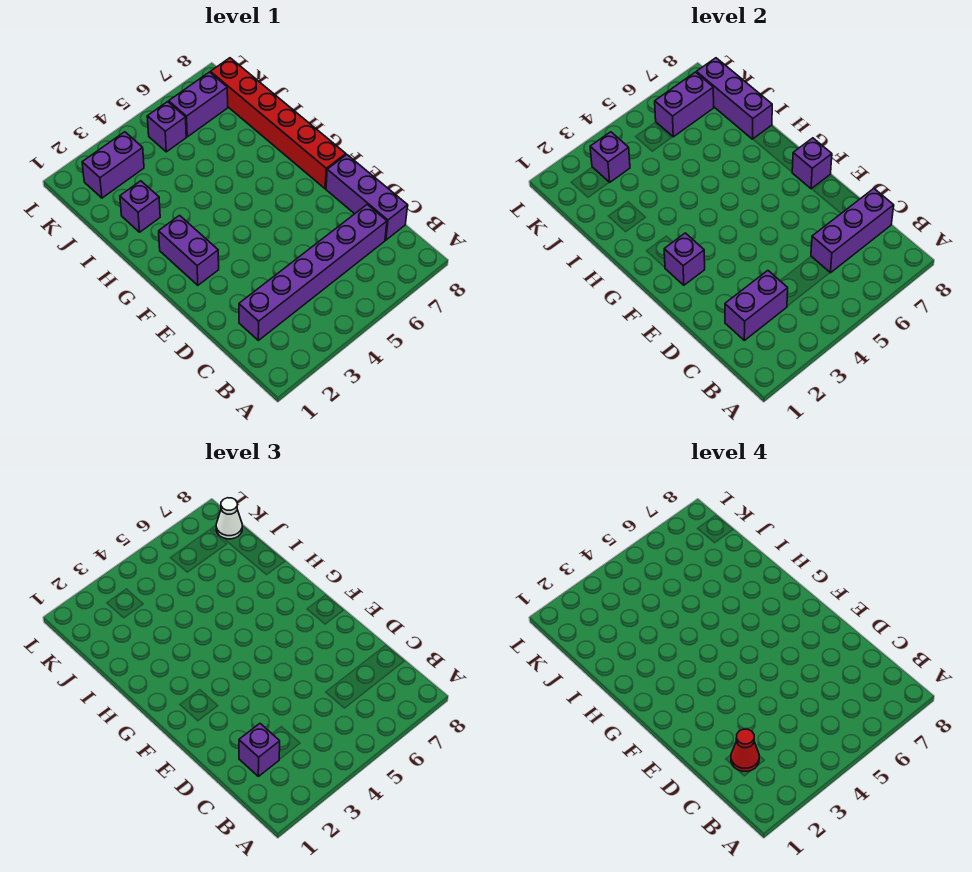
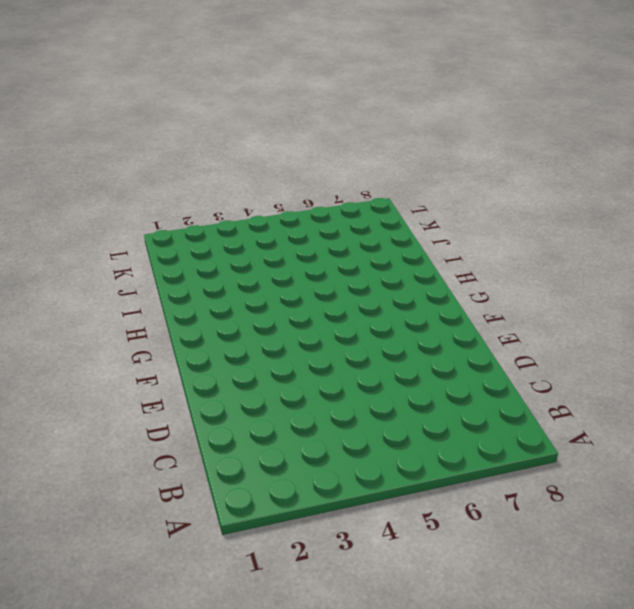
none -> purple brick C2:C7 level 1
none -> purple brick C8:E8 level 1
none -> purple brick F2:G2 level 1

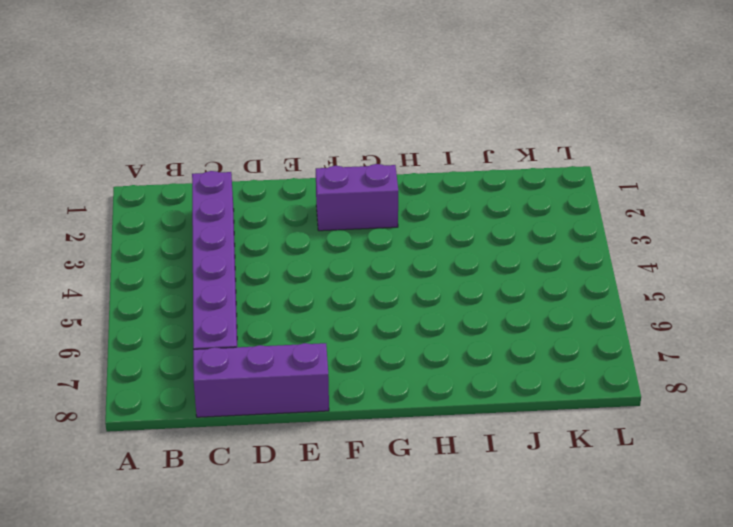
none -> red brick F8:K8 level 1
none -> purple brick I2 level 1
none -> purple brick K2:K3 level 1

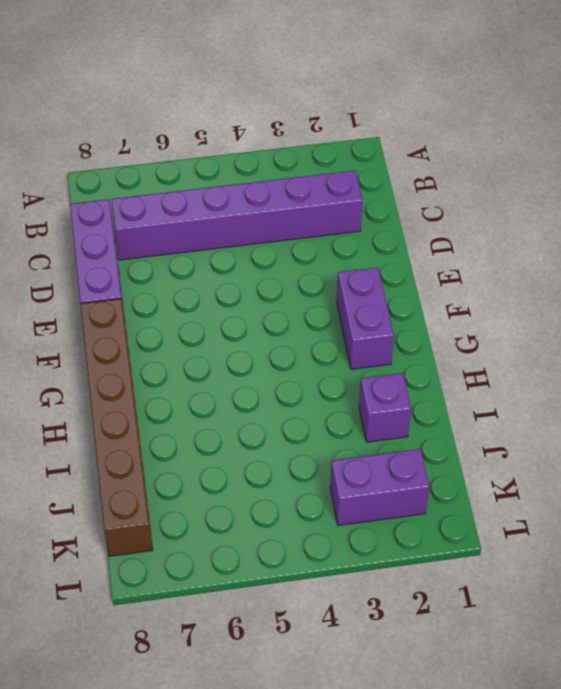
brown brick F8:K8 level 1 -> red brick F8:K8 level 1
none -> purple brick K5 level 1
none -> purple brick K6:K7 level 1
none -> purple brick C2:C3 level 2

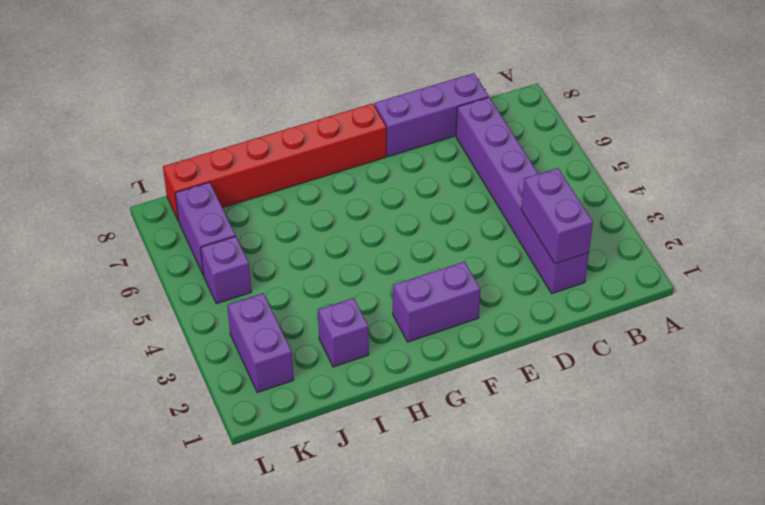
none -> purple brick C6:C8 level 2
none -> purple brick F2 level 2
none -> purple brick F8 level 2

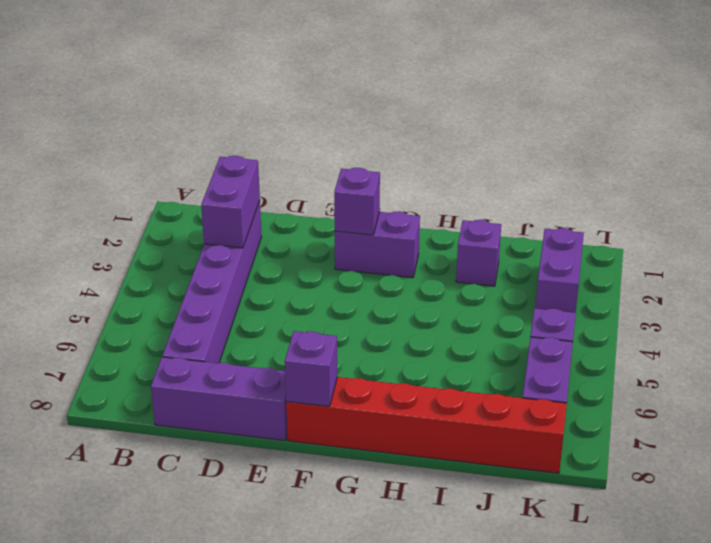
none -> purple brick C6:C8 level 2
none -> purple brick I8:K8 level 2
none -> purple brick K3 level 2

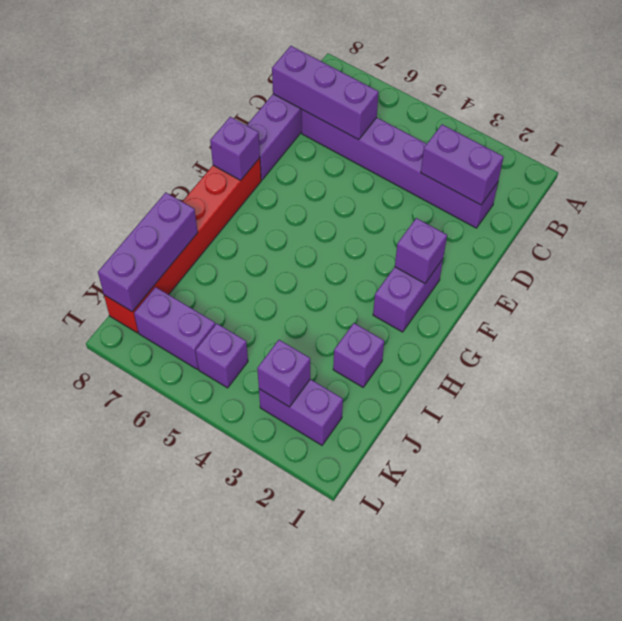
none -> purple brick K6:K7 level 2
none -> purple brick C2 level 3
none -> white cone K8 level 3

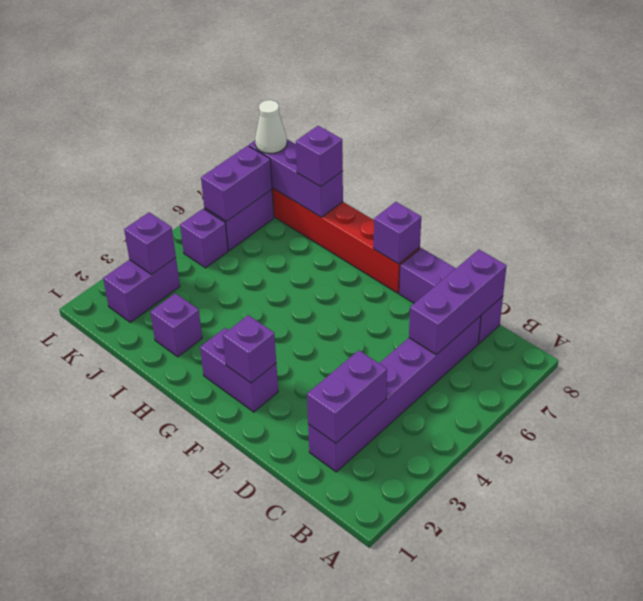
purple brick I8 level 3 -> purple brick C2 level 3
none -> red cone C2 level 4

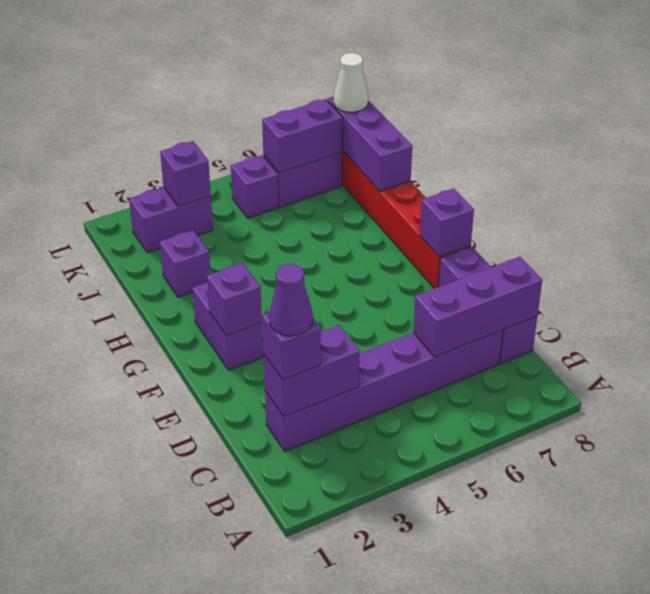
purple cone C2 level 4 -> red cone C2 level 4

